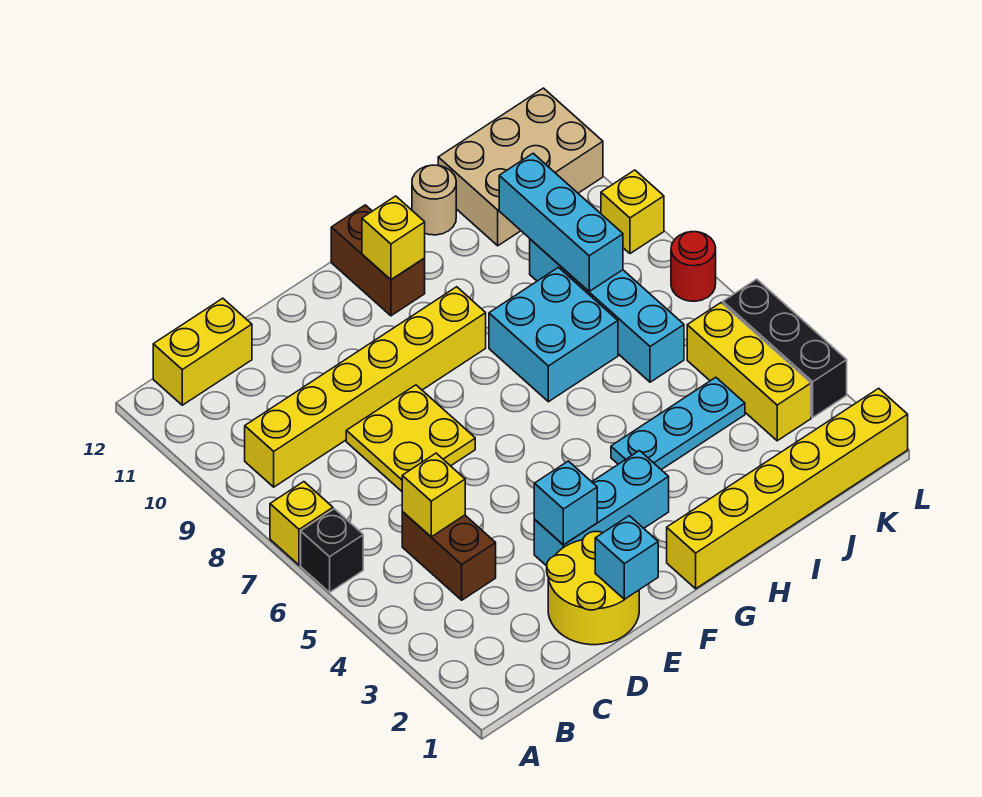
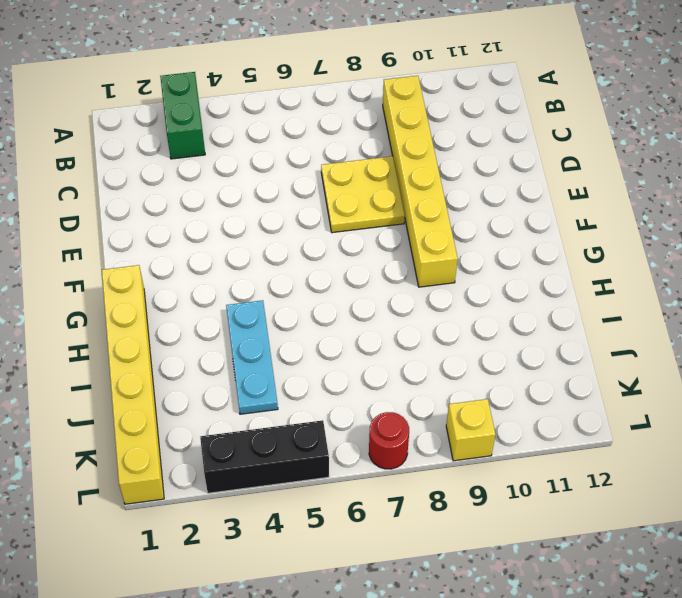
green brick A3:B3 level 1 -> none
none -> black brick A6 level 1
none -> yellow brick A7 level 1
none -> yellow brick B12:C12 level 1

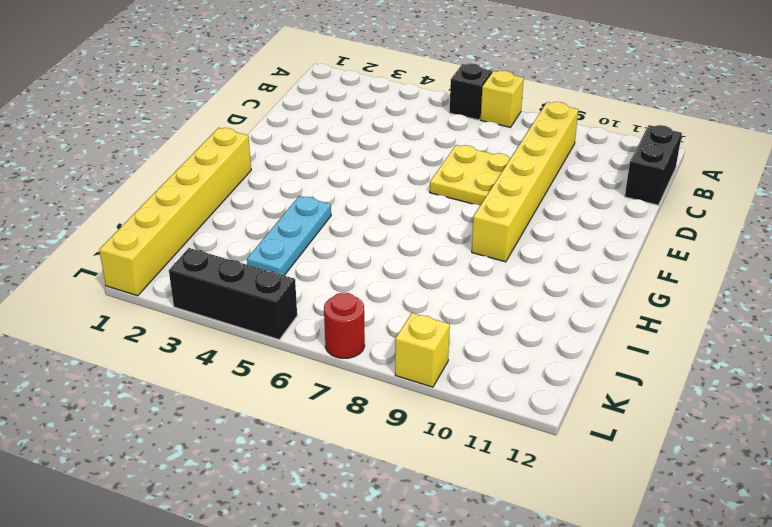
black brick B12:C12 level 1 -> yellow brick B12:C12 level 1
none -> brown brick C4:C5 level 1
none -> yellow round brick D1:E2 level 1
none -> cyan brick E3:G3 level 1

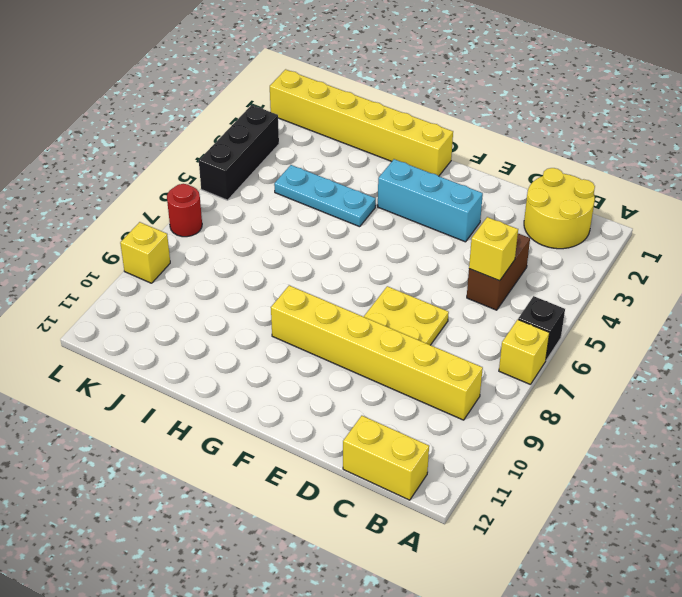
yellow round brick B1:C2 level 1 -> yellow round brick D1:E2 level 1
none -> brown brick G11:G12 level 1
none -> cyan brick H7:I8 level 1
none -> tan round brick I12 level 1

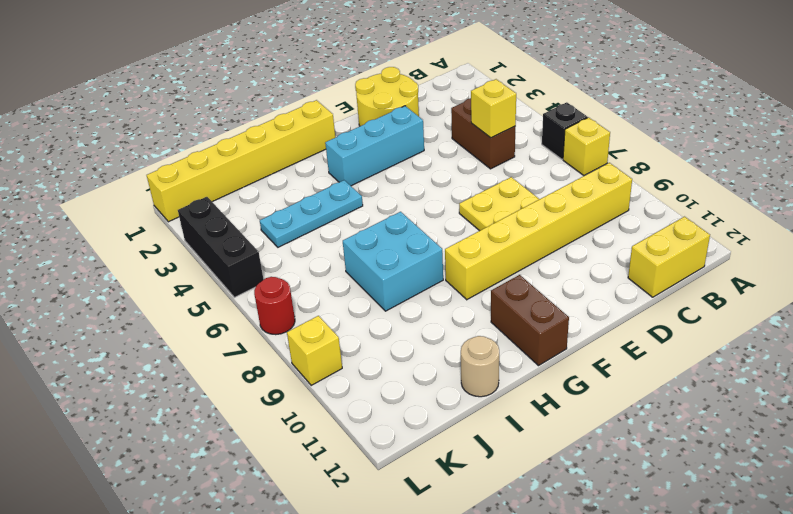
none -> cyan brick J6:J9 level 1
none -> tan brick J11:L12 level 1
none -> yellow brick K3:K5 level 1

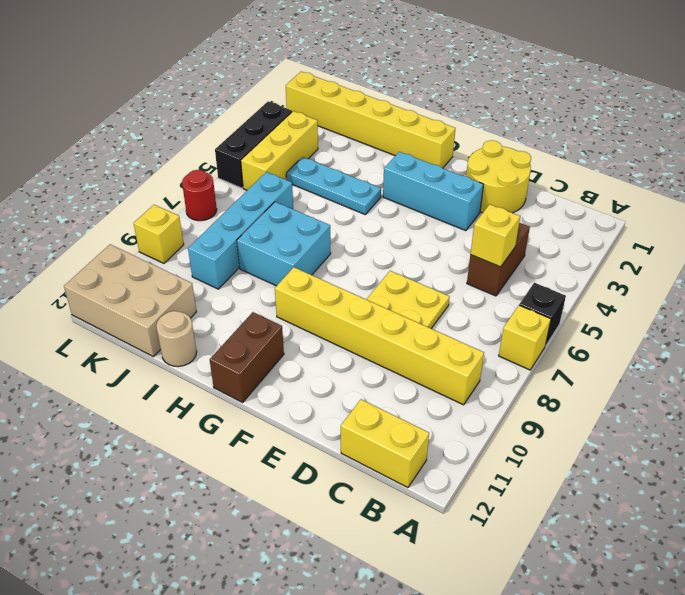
none -> cyan brick E1 level 2
none -> cyan brick E3 level 2
none -> yellow brick G11 level 2

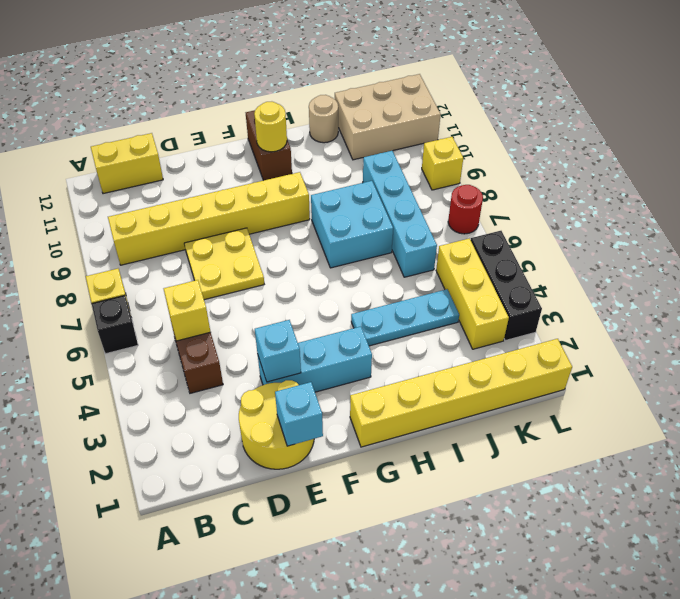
yellow round brick G11 level 2 -> yellow brick G11 level 2
none -> cyan brick J8:J10 level 2

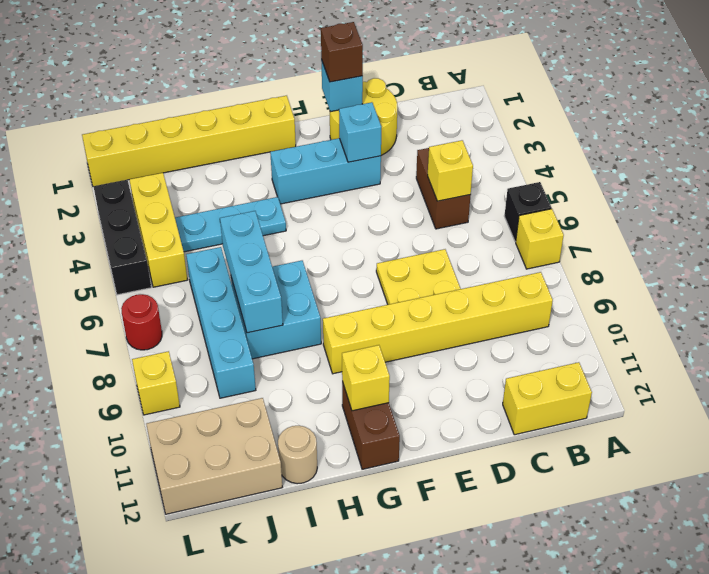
brown brick E1 level 3 -> none
cyan brick I6:I8 level 2 -> cyan brick J8:J10 level 2

